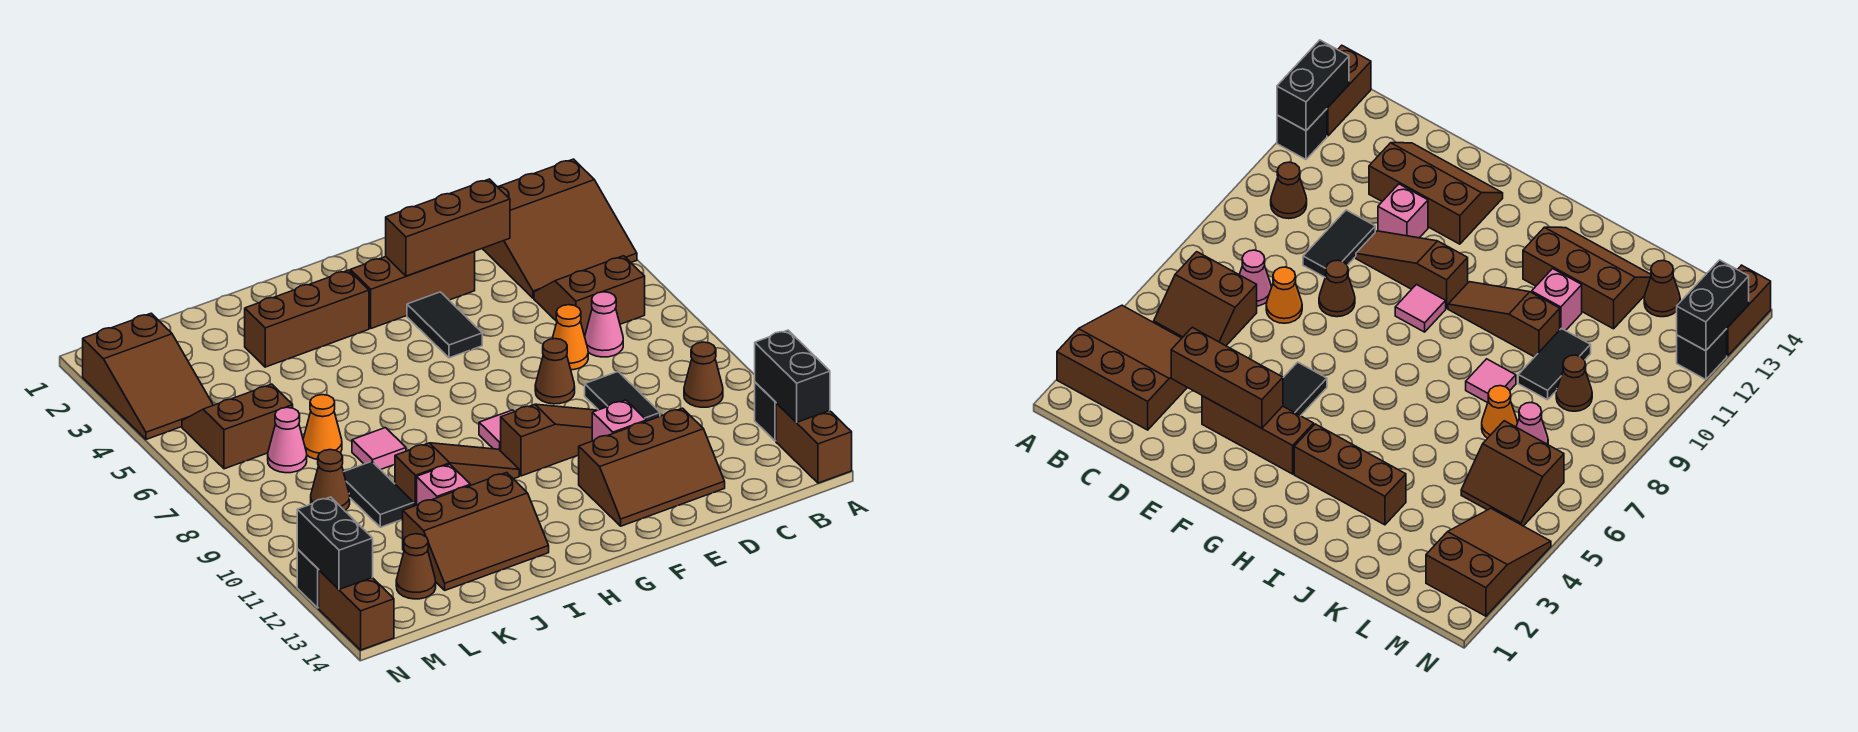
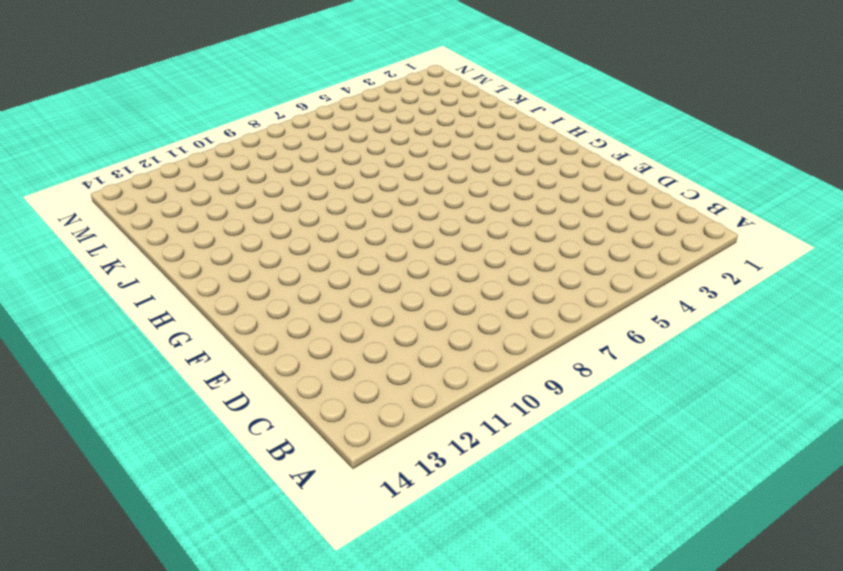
none -> brown slope A2:C4 level 1 top 2
none -> black brick A12 level 1
none -> brown brick A13:A14 level 1
none -> brown slope B5:C6 level 1 top 6

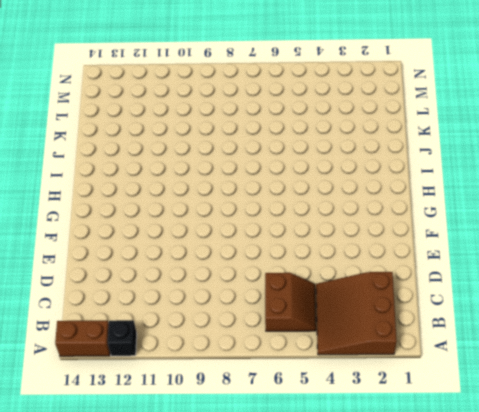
none -> brown cone B10 level 1
none -> pink cone C7 level 1
none -> orange cone D7 level 1
none -> black tile D9:D10 level 1

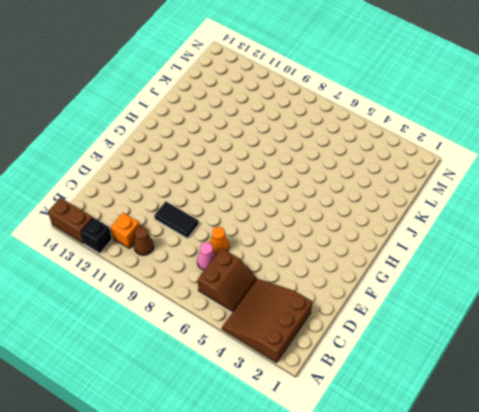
orange brick B11 level 1 -> none
none -> brown slope D12:F13 level 1 top 12
none -> brown brick E3:G3 level 1
none -> brown cone E8 level 1
none -> brown slope E10:G10 level 1 top G

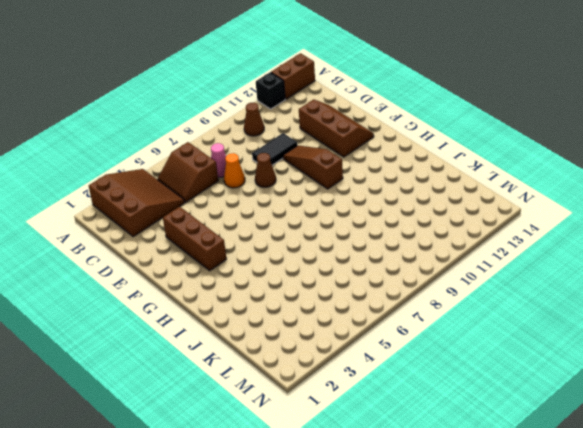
none -> pink brick E11 level 1
none -> black tile F4:F5 level 1
none -> pink tile G9 level 1
none -> brown brick H3:J3 level 1

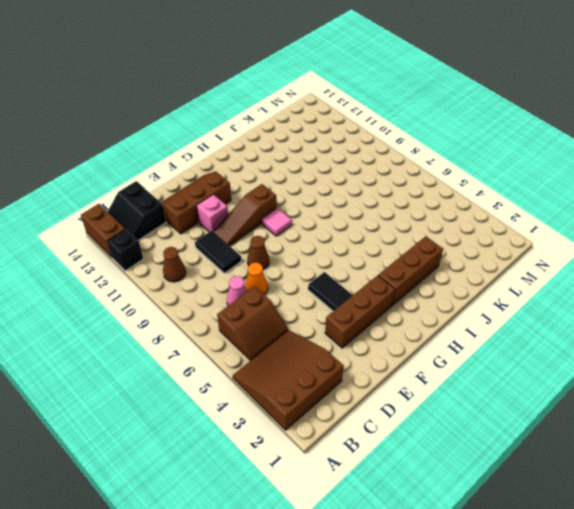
black slope B13:C14 level 1 top C -> none
none -> brown slope H10:J10 level 1 top J
none -> brown slope I12:K13 level 1 top 12
none -> pink tile J8 level 1
none -> pink brick J11 level 1

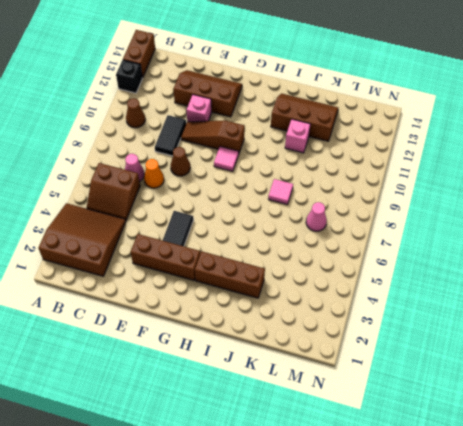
none -> brown slope H10:J10 level 1 top J
none -> orange cone K7 level 1
none -> black tile K9:K10 level 1
none -> brown slope L5:M6 level 1 top 6

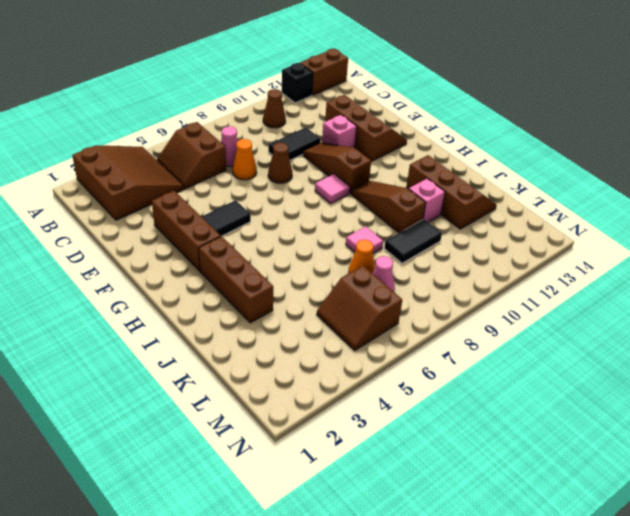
none -> brown cone L9 level 1
none -> brown cone L13 level 1
none -> brown slope M2:N4 level 1 top 2
none -> black brick N12 level 1

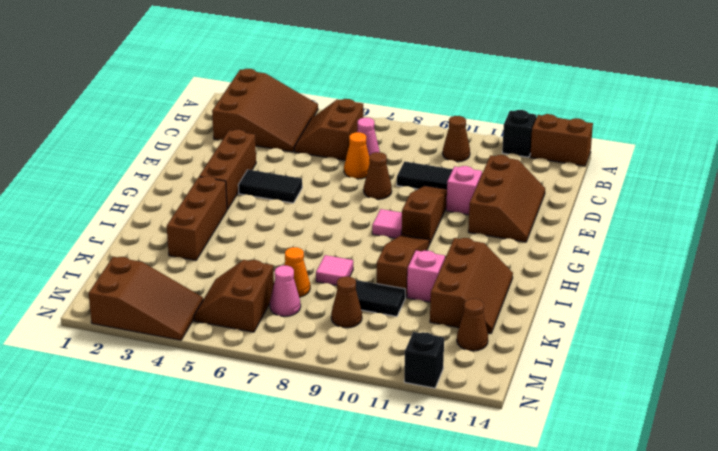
none -> brown brick N13:N14 level 1
none -> black brick A12:A13 level 2
none -> brown brick D3:F3 level 2
none -> black brick N12:N13 level 2

